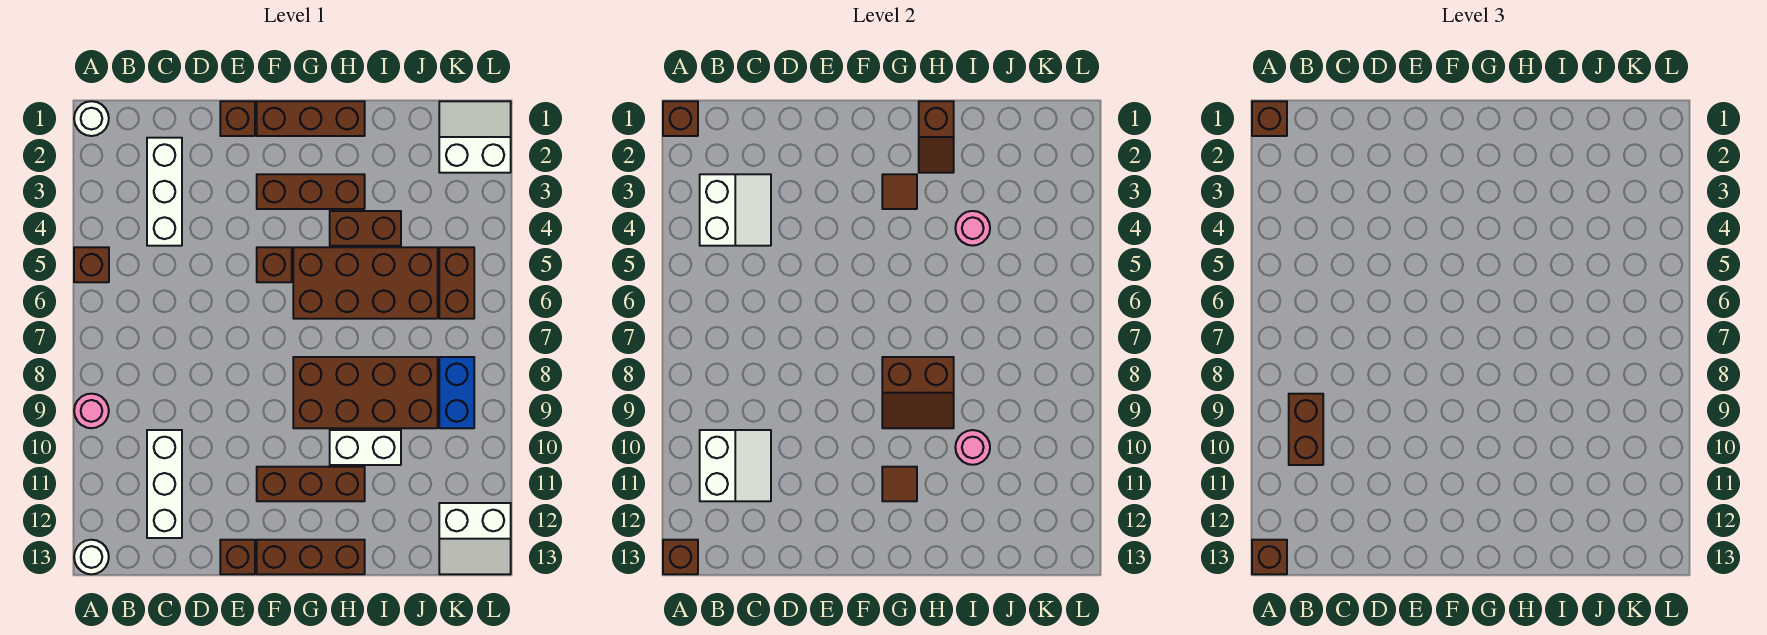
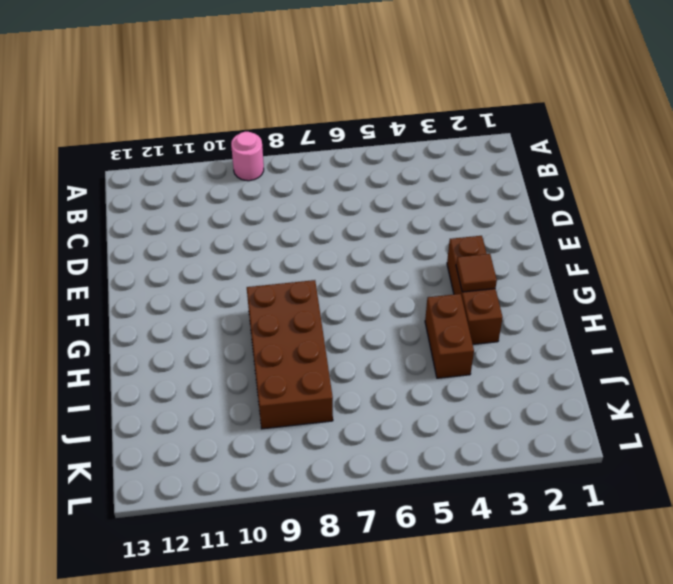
none -> white round brick A1 level 1
none -> brown brick A5 level 1
none -> white round brick A13 level 1
none -> white brick C2:C4 level 1

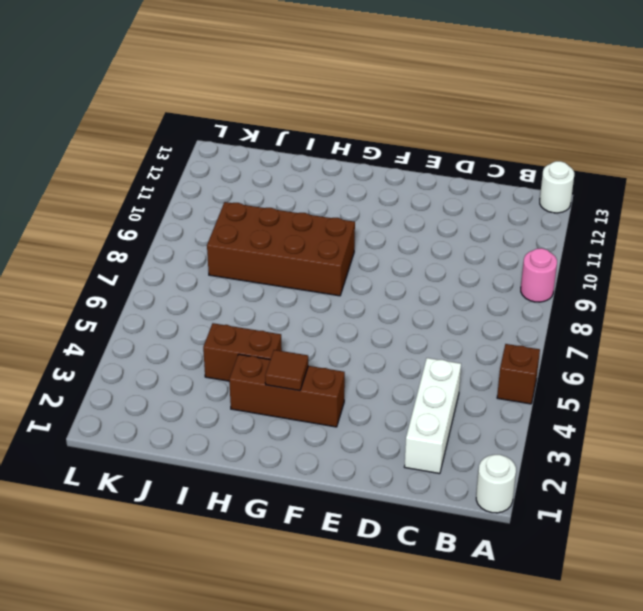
none -> white brick C10:C12 level 1
none -> brown brick E1 level 1
none -> brown brick E13 level 1
none -> brown brick F1:H1 level 1

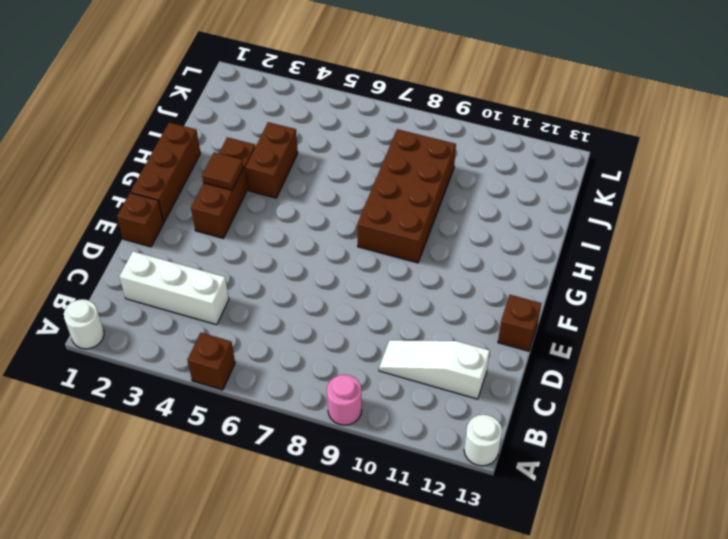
white slope C10:C12 level 1 top 12 -> white brick C10:C12 level 1
none -> brown brick F5 level 1
none -> brown brick F11:H11 level 1
none -> brown brick F13:H13 level 1
none -> brown brick G5:J6 level 1

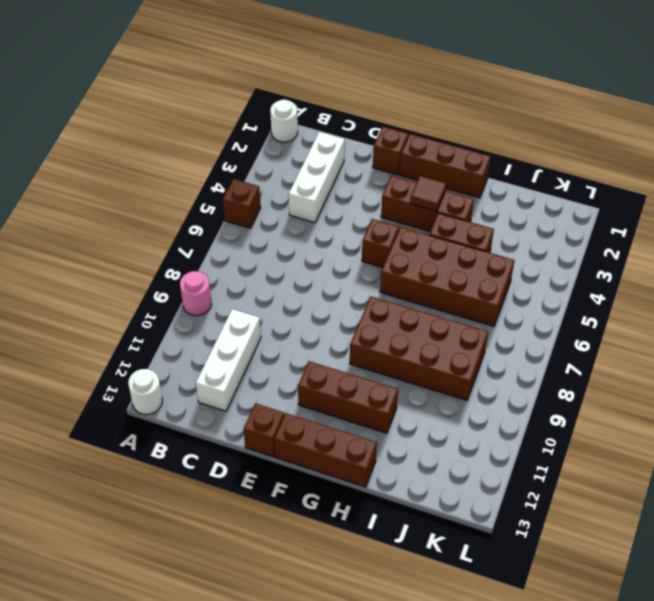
none -> white brick H10:I10 level 1
none -> white slope K1:L2 level 1 top 2
none -> brown brick K5:K6 level 1
none -> blue brick K8:K9 level 1

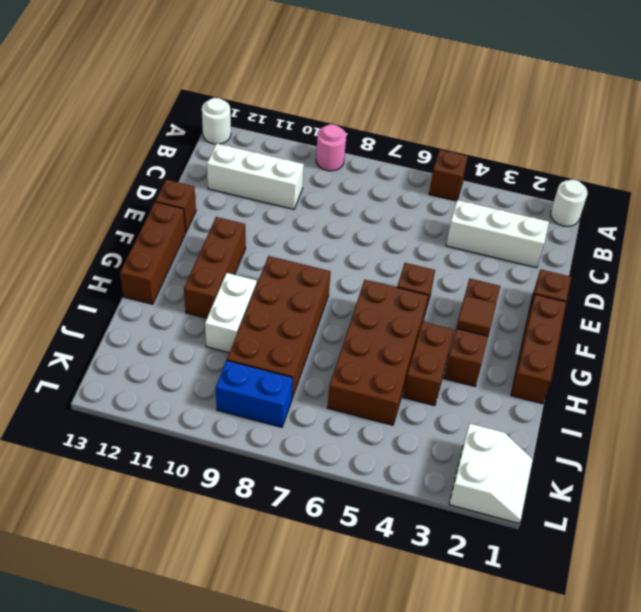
none -> brown brick K5:K6 level 1
none -> white slope K12:L13 level 1 top 12
none -> brown brick A1 level 2
none -> brown brick A13 level 2

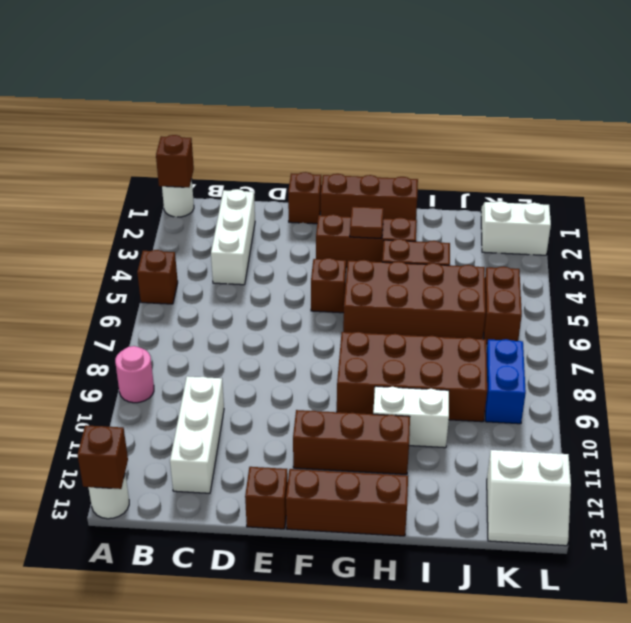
none -> white slope B3:C4 level 2 top B
none -> white slope B10:C11 level 2 top B
none -> brown slope G8:H9 level 2 top 8
none -> brown tile G11 level 2

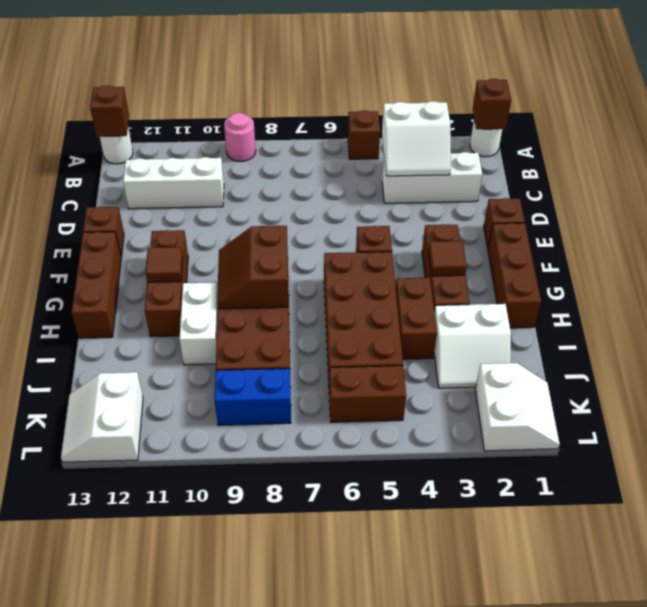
white slope I2:J3 level 1 top I -> white slope B10:C11 level 2 top B
none -> brown slope H1:H2 level 2 top 1
none -> pink round brick I4 level 2
none -> pink round brick I10 level 2
none -> brown brick A1 level 3

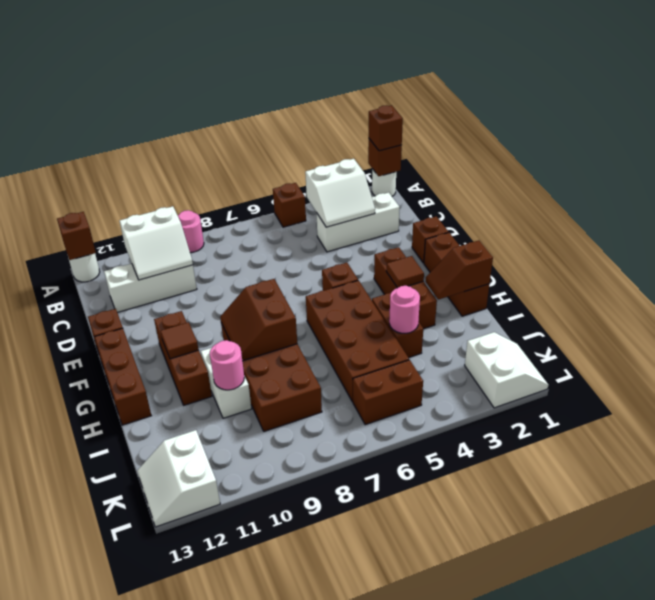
none -> blue brick K8:K9 level 1
none -> brown brick A13 level 3
none -> brown brick B9:B10 level 3

